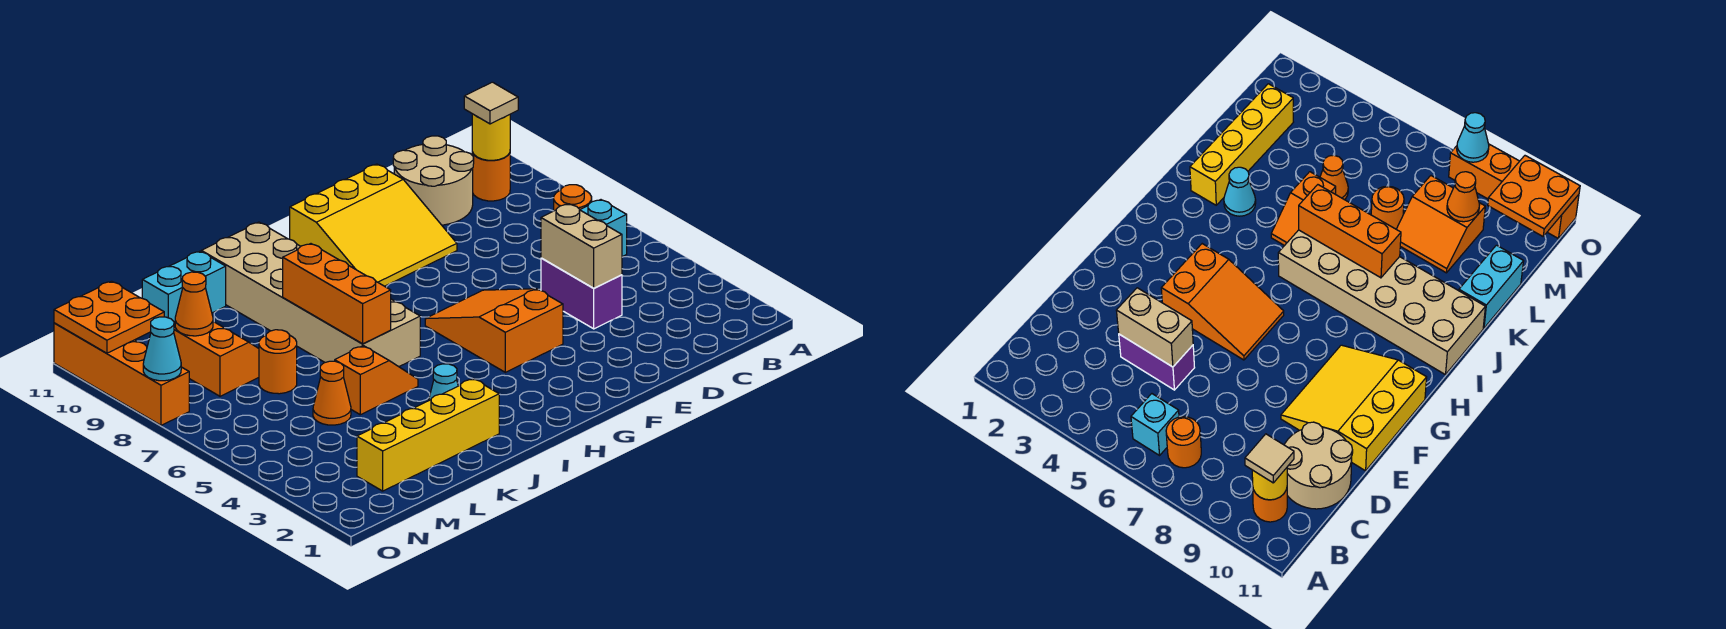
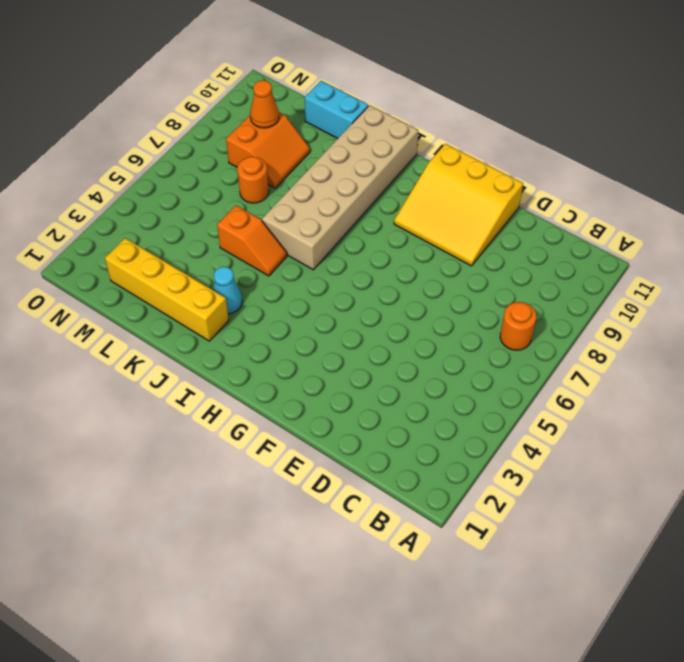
none -> cyan brick B6 level 1
none -> orange round brick B10 level 1
none -> tan round brick C10:D11 level 1

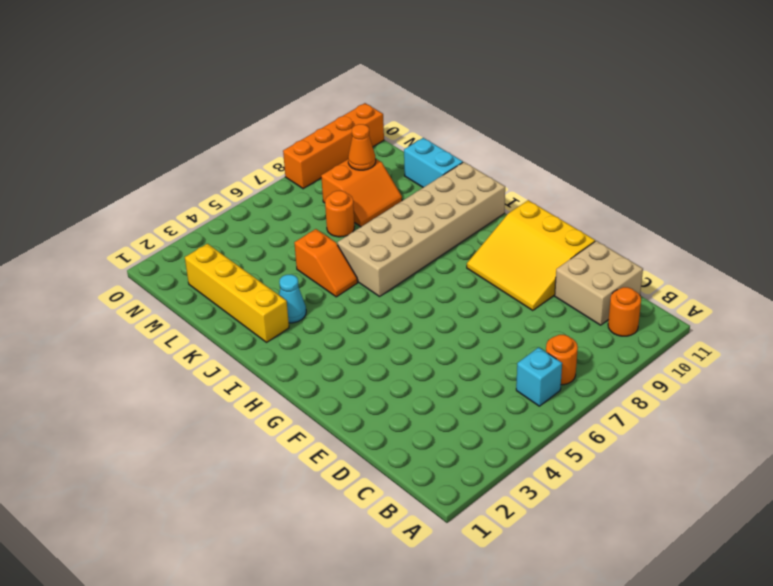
tan brick C10:D11 level 1 -> tan round brick C10:D11 level 1
none -> purple brick D4:D5 level 1
none -> orange slope F4:G6 level 1 top 4
none -> orange cone L5 level 1

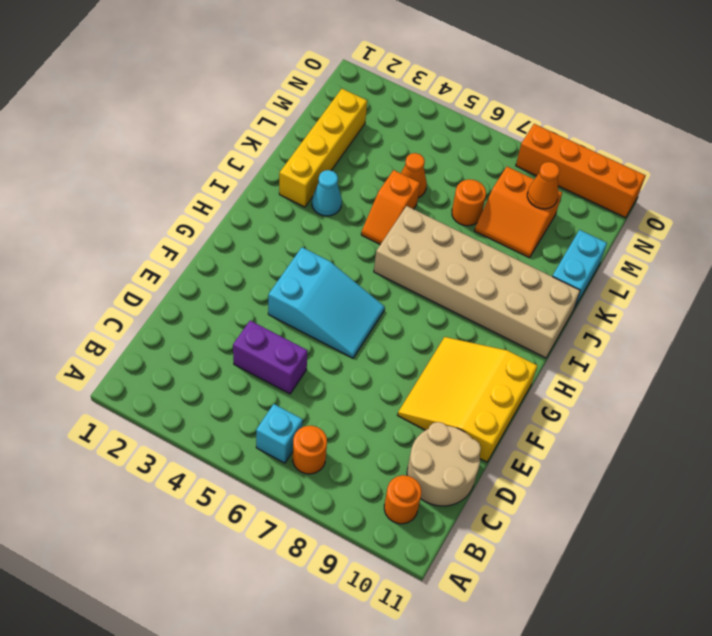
cyan slope F4:G6 level 1 top 4 -> orange slope F4:G6 level 1 top 4
none -> yellow round brick B10 level 2
none -> tan brick D4:D5 level 2
none -> orange brick J6:J8 level 2

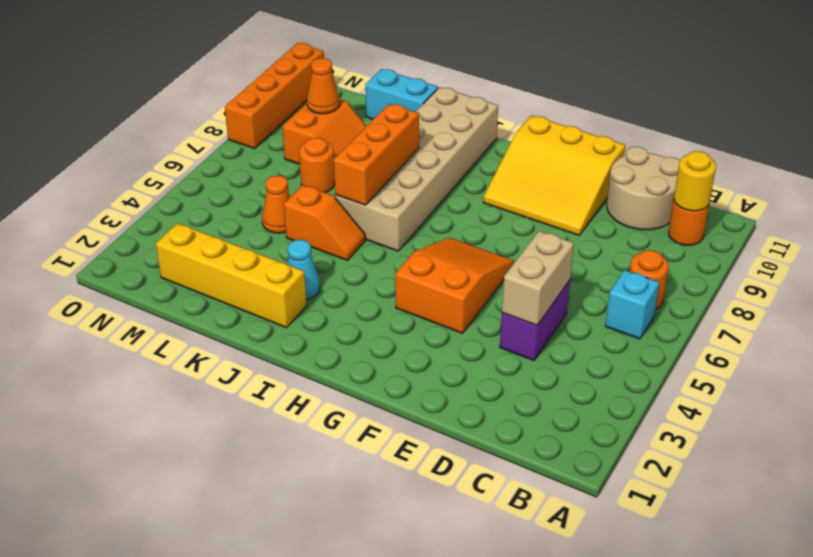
none -> orange plate N10:O11 level 2
none -> cyan cone O8 level 2
none -> tan tile B10 level 3

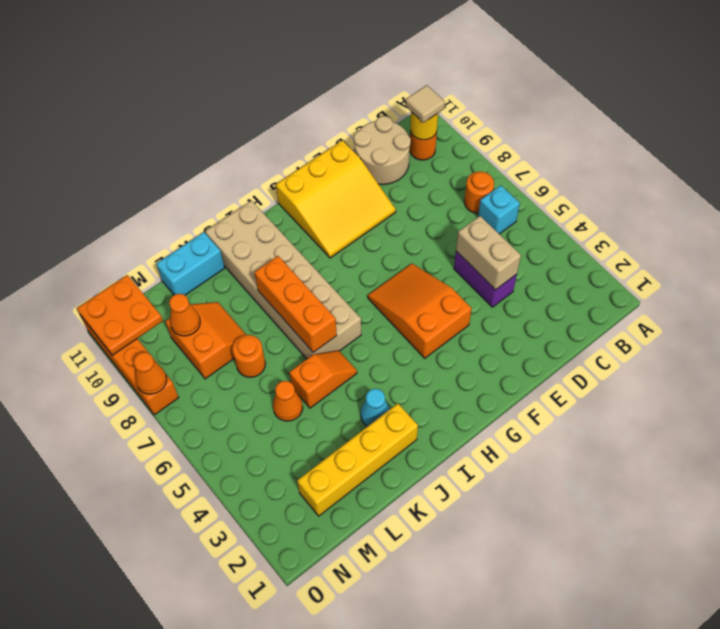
orange cone O8 level 2 -> cyan cone O8 level 2

